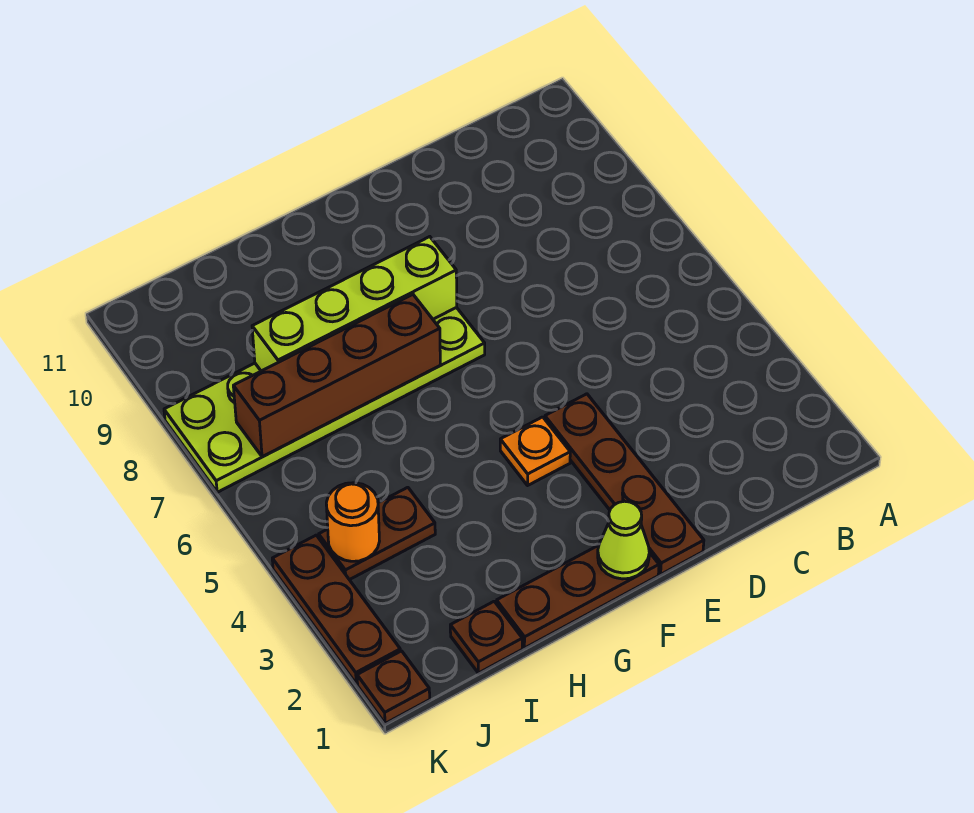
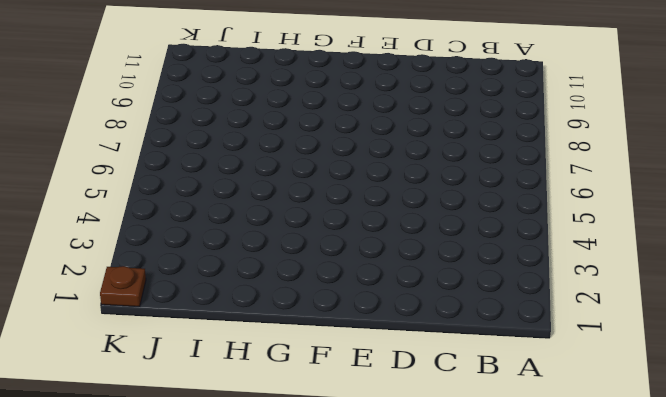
none -> brown plate E1:E4 level 1
none -> brown plate F1:H1 level 1
none -> orange plate F4 level 1

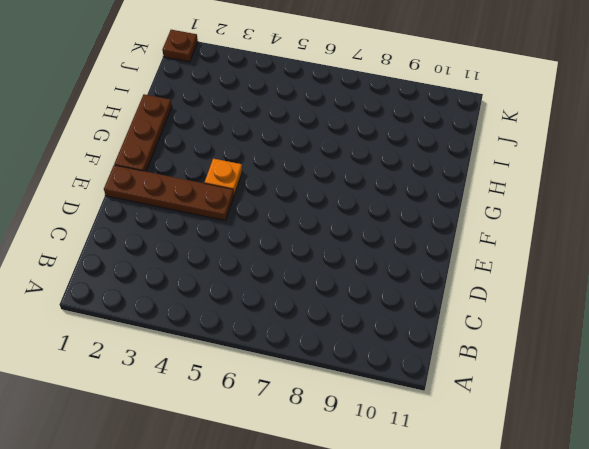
none -> lime plate F7:K8 level 1
none -> brown plate I1 level 1
none -> brown plate I4:J4 level 1

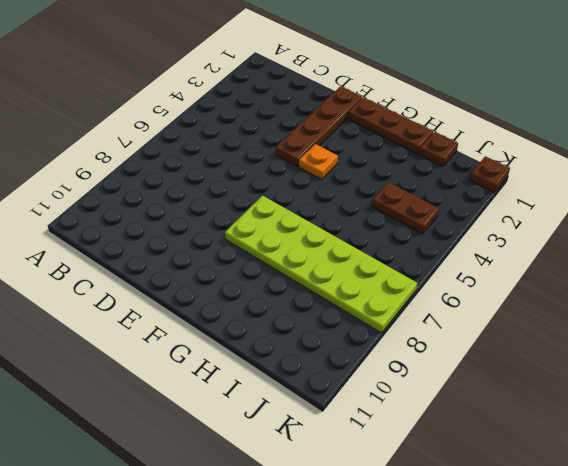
none -> brown plate K2:K4 level 1
none -> lime cone F1 level 2
none -> lime brick F8:I8 level 2

